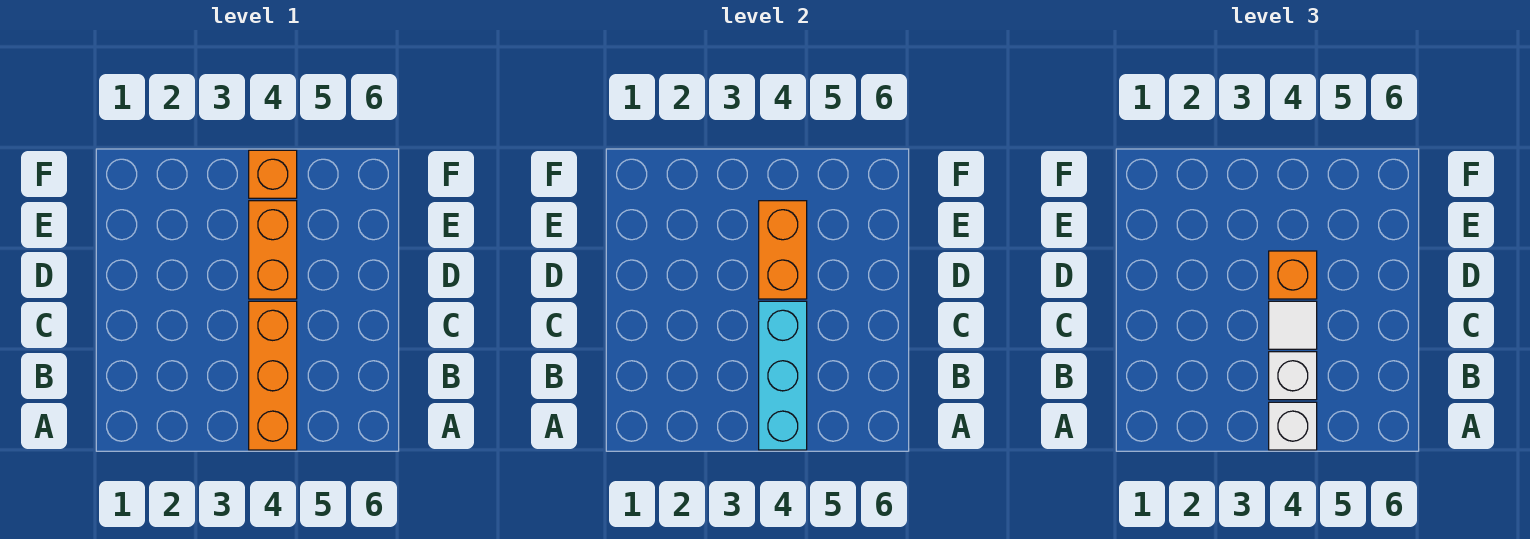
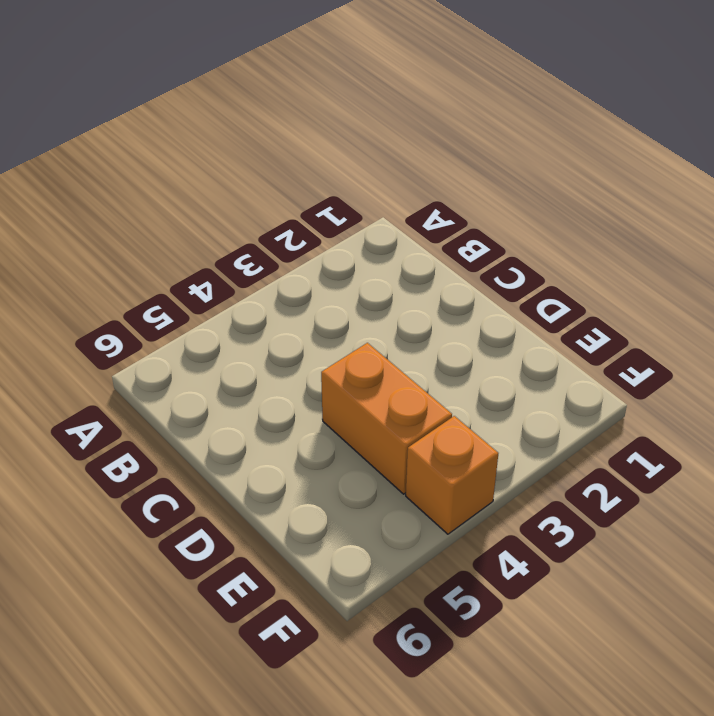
none -> orange brick A4:C4 level 1
none -> cyan brick A4:C4 level 2

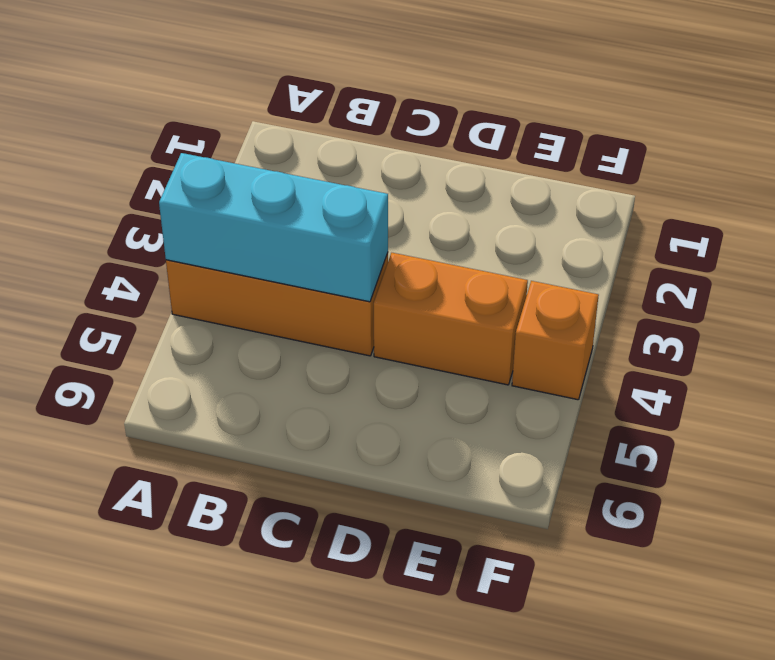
none -> orange brick D4:E4 level 2
none -> white brick A4 level 3

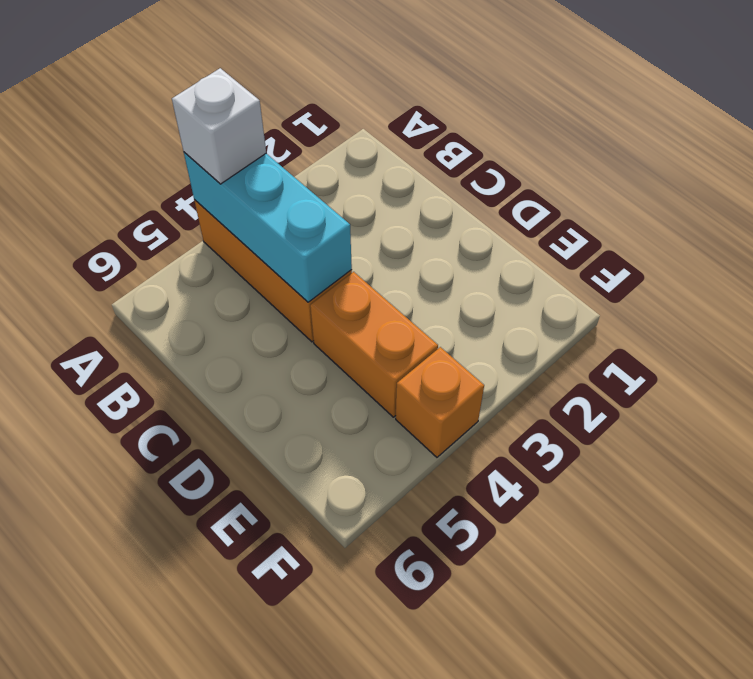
none -> orange brick D4:E4 level 2
none -> white brick B4 level 3

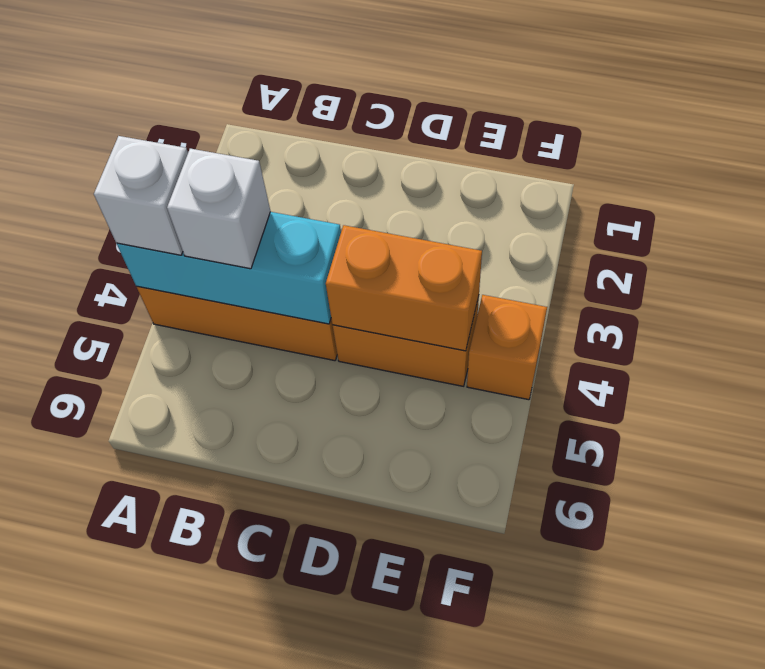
none -> white tile C4 level 3
none -> orange brick D4 level 3

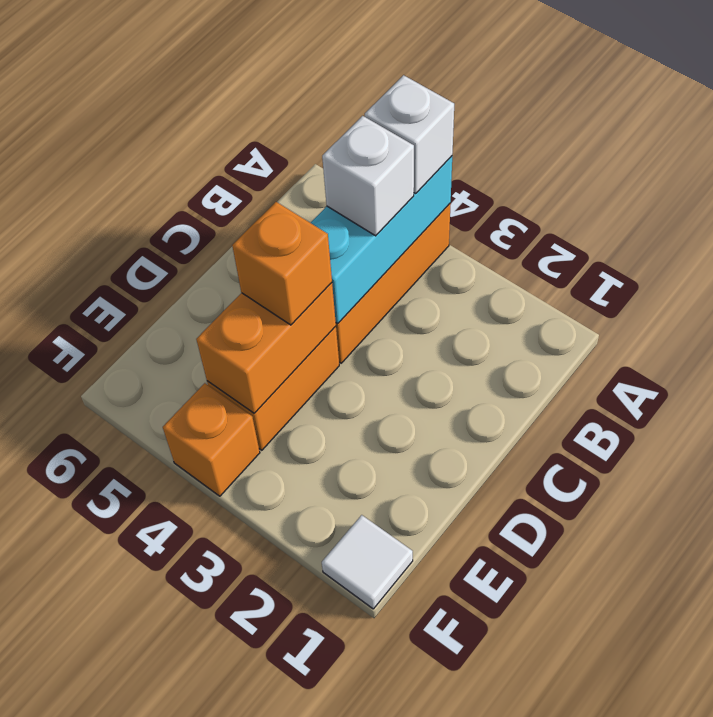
white tile F1 level 1 -> white tile C4 level 3

